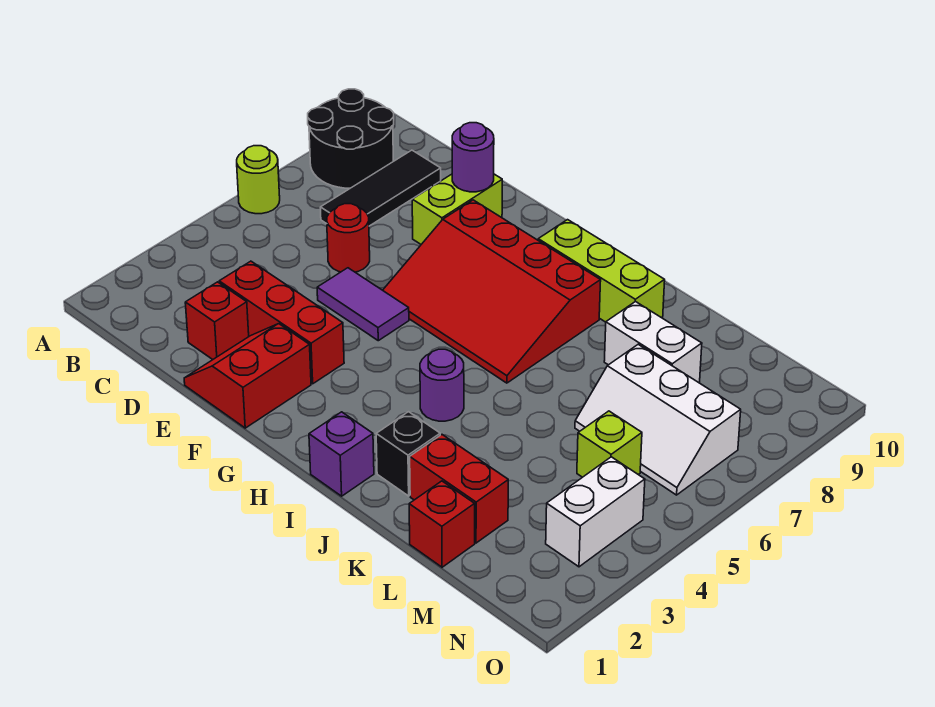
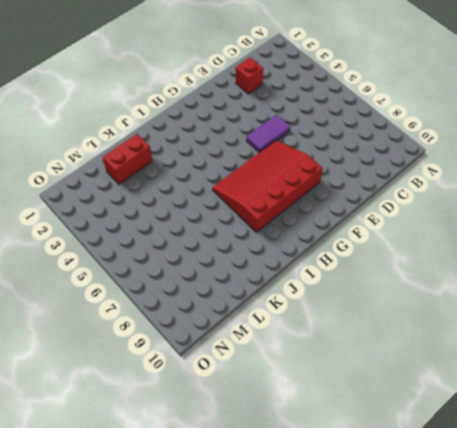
none -> lime round brick A6 level 1
none -> black round brick A8:B9 level 1
none -> black tile C7:C9 level 1

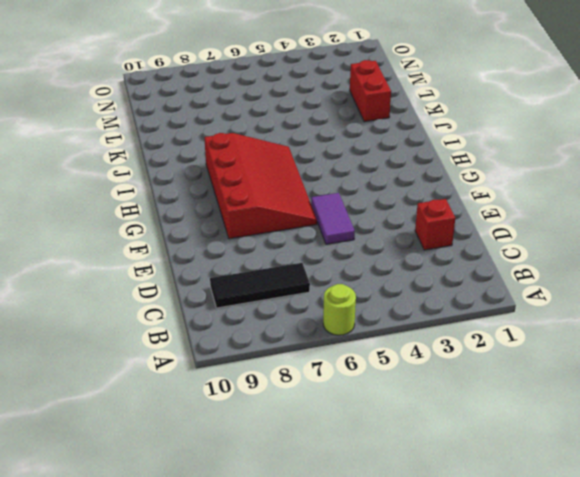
none -> black round brick A8:B9 level 1
none -> red brick D3:F3 level 1
none -> red round brick D6 level 1

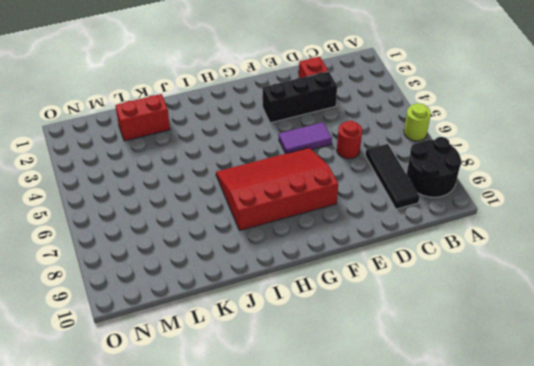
black brick D3:F3 level 1 -> red brick D3:F3 level 1
none -> red slope E1:F2 level 1 top F
none -> lime brick E8:E9 level 1
none -> lime brick H9:J9 level 1

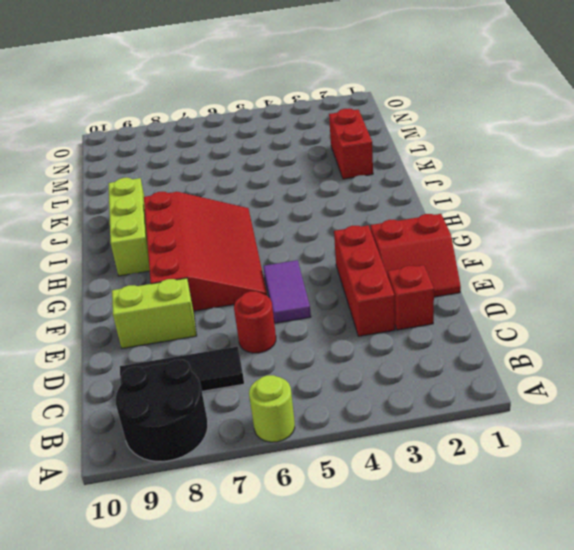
none -> purple brick I1 level 1
none -> purple round brick I4 level 1
none -> black brick J2 level 1

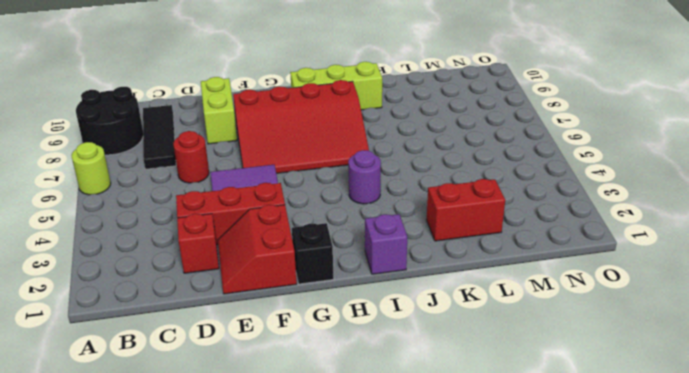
black brick G1 level 1 -> black brick J2 level 1
none -> white brick K8:L8 level 1
none -> red brick L1 level 1
none -> white slope L6:N7 level 1 top 7

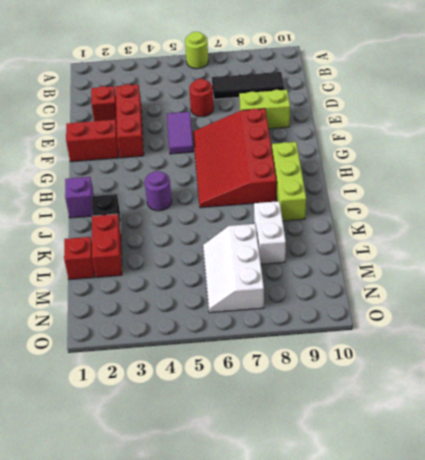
none -> black round brick A8:B9 level 1
none -> lime brick M5 level 1
none -> white brick N3:N4 level 1

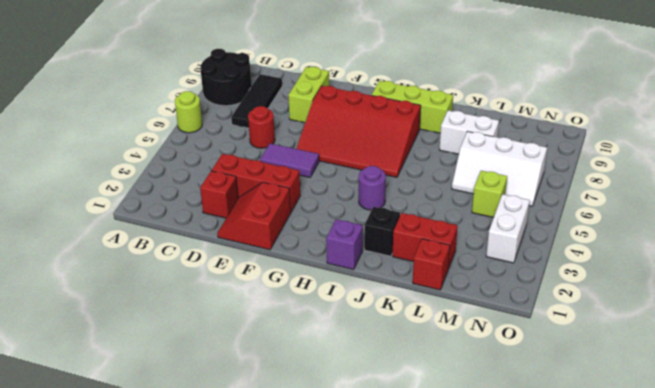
none -> purple round brick E9 level 2

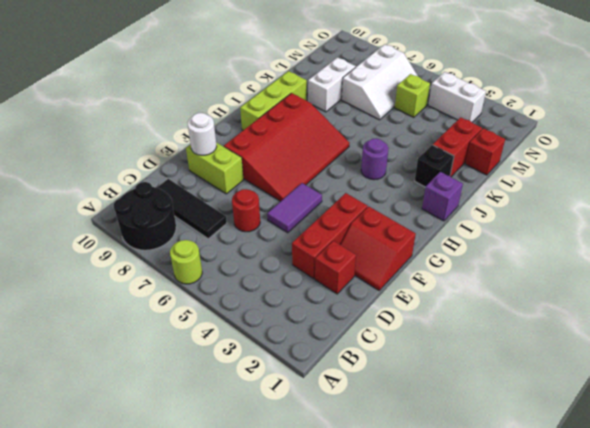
white round brick E9 level 2 -> purple round brick E9 level 2

